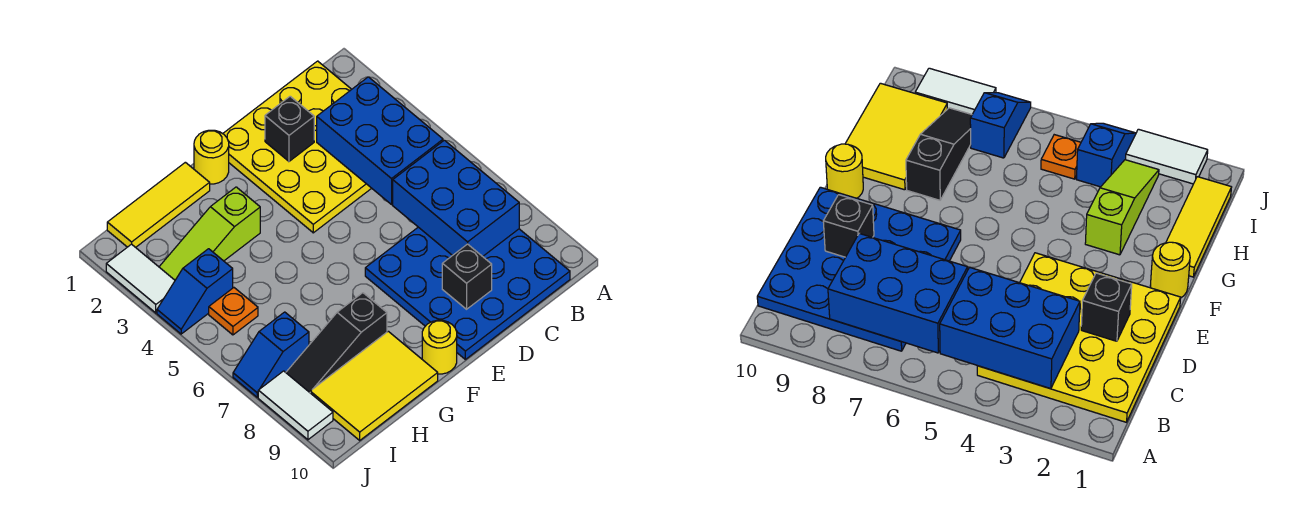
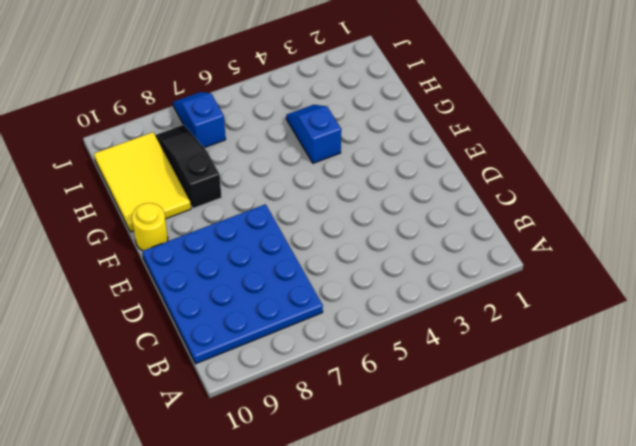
blue slope G4:H4 level 1 top G -> blue slope I4:J4 level 1 top I
none -> yellow plate B1:E4 level 1
none -> yellow round brick F1 level 1
none -> yellow tile G1:I1 level 1

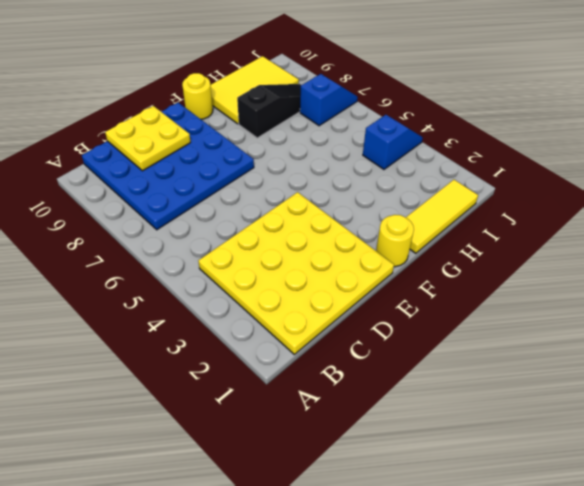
yellow plate C9:D10 level 2 -> black brick D9 level 2
none -> lime slope G3:I3 level 1 top G
none -> orange plate I5 level 1
none -> white tile J2:J3 level 1

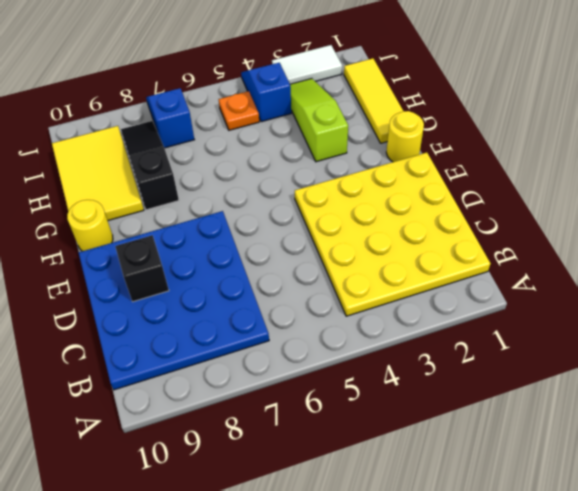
none -> white tile J8:J9 level 1
none -> blue brick B3:C5 level 2
none -> blue brick B6:C8 level 2

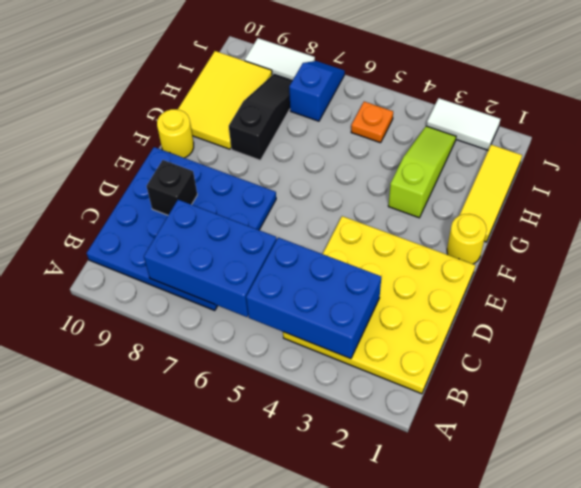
none -> blue slope I4:J4 level 1 top I
none -> black brick D2 level 2

